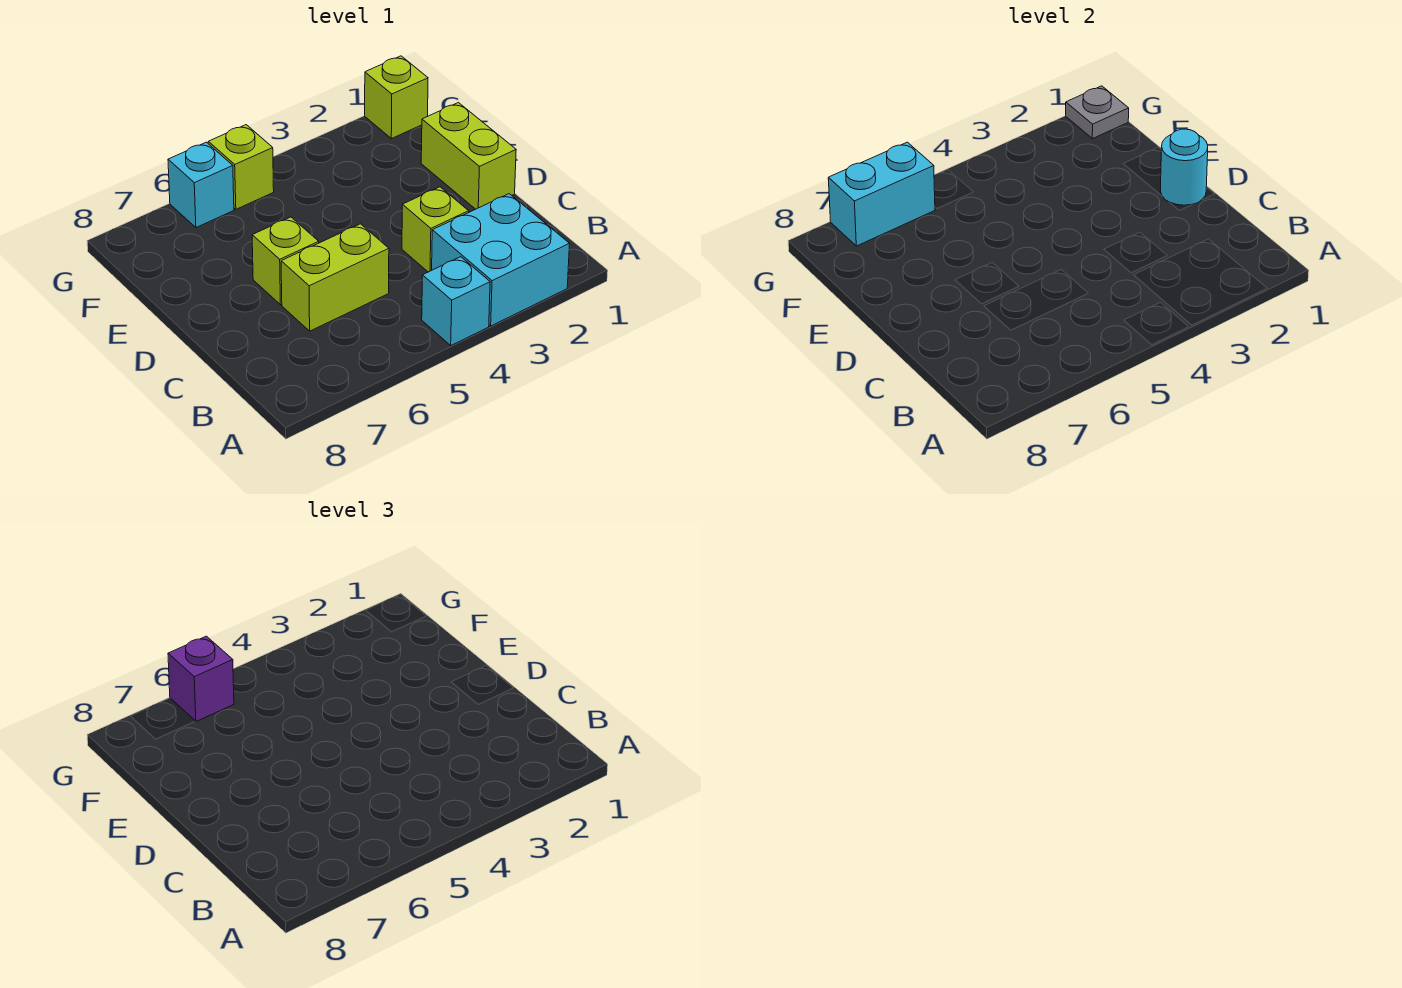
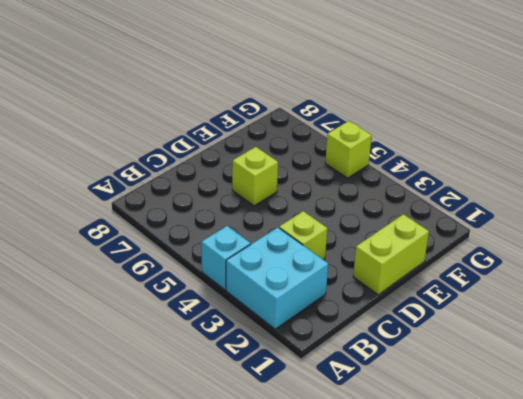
none -> lime brick C5:C6 level 1
none -> lime brick G1 level 1
none -> cyan brick G6 level 1

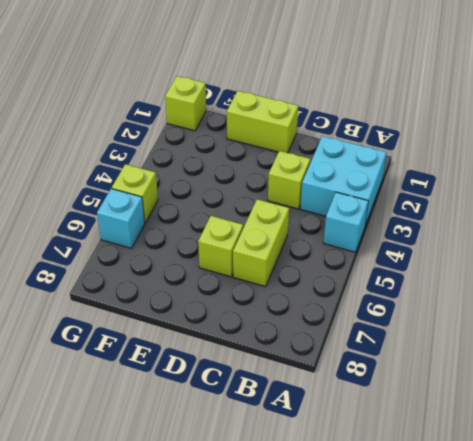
none -> cyan round brick D1 level 2
none -> grey plate G1 level 2
none -> cyan brick G6:G7 level 2

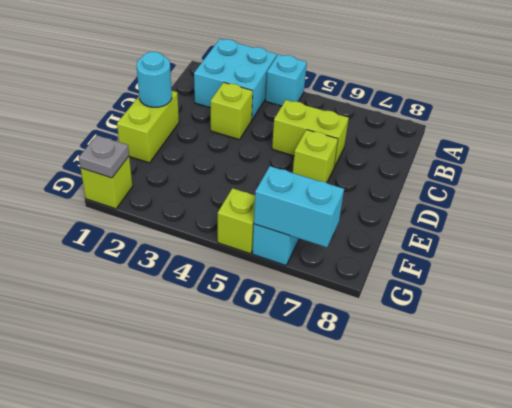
none -> purple brick G6 level 3

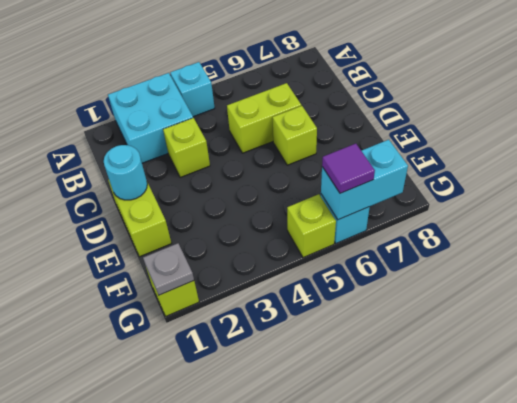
purple tile G6 level 3 -> purple brick G6 level 3

